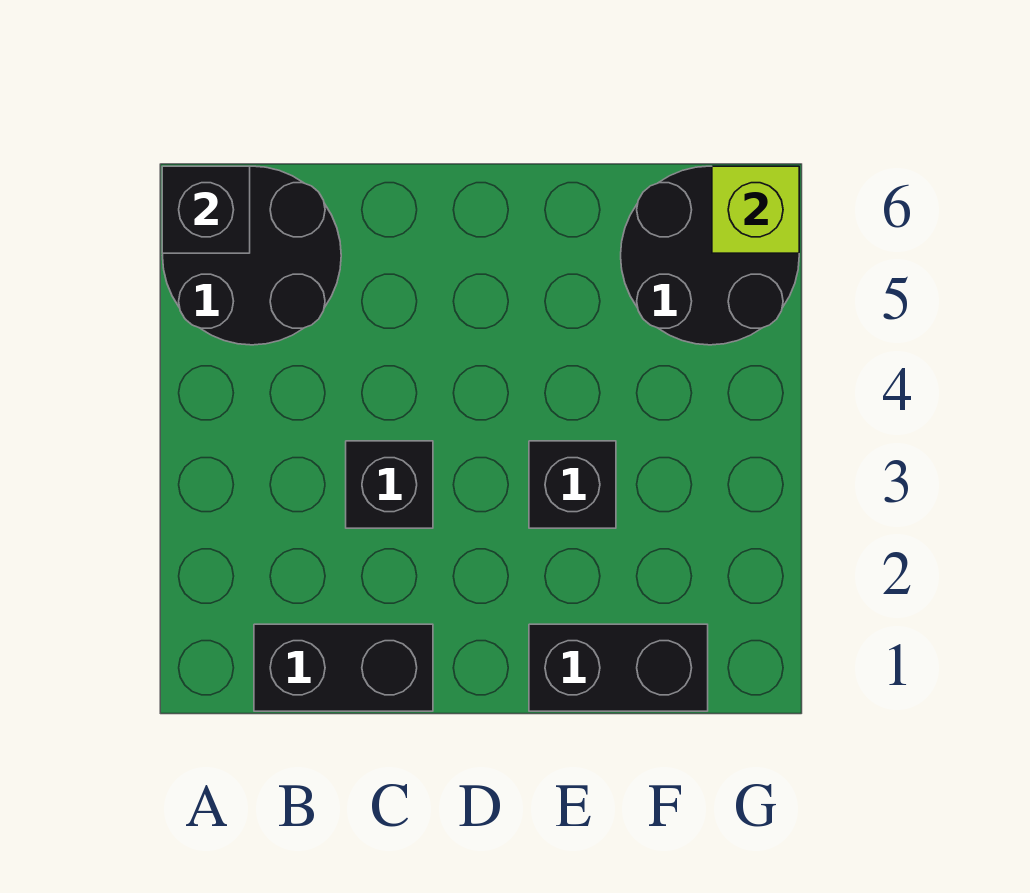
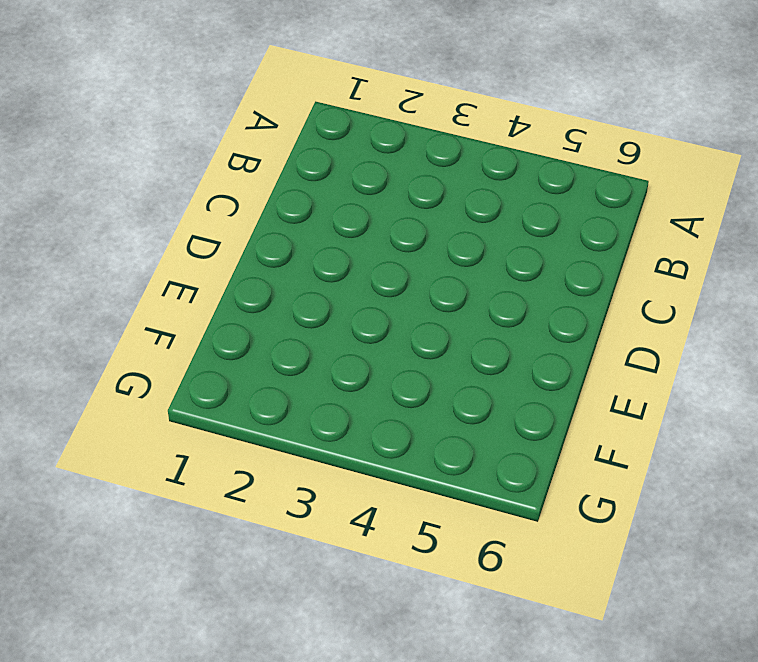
none -> black round brick A5:B6 level 1
none -> black brick B1:C1 level 1

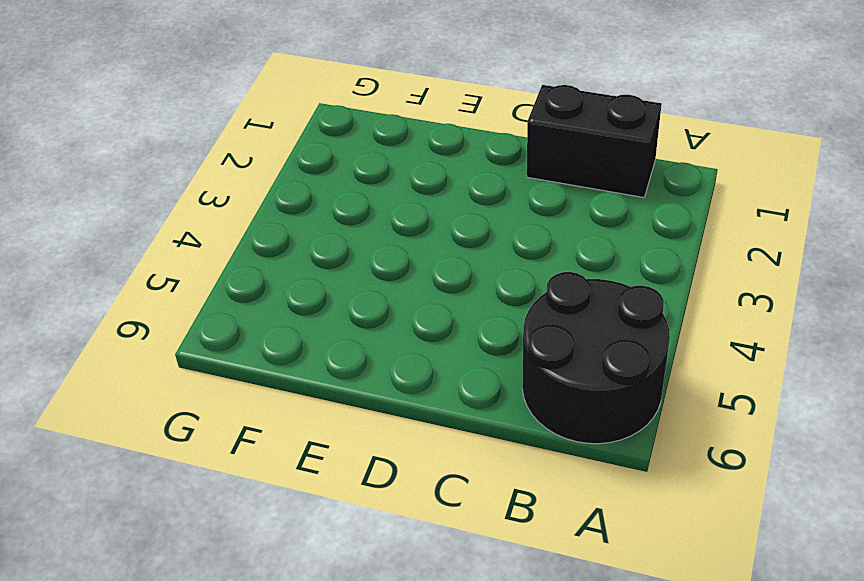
none -> black brick C3 level 1
none -> black brick E1:F1 level 1

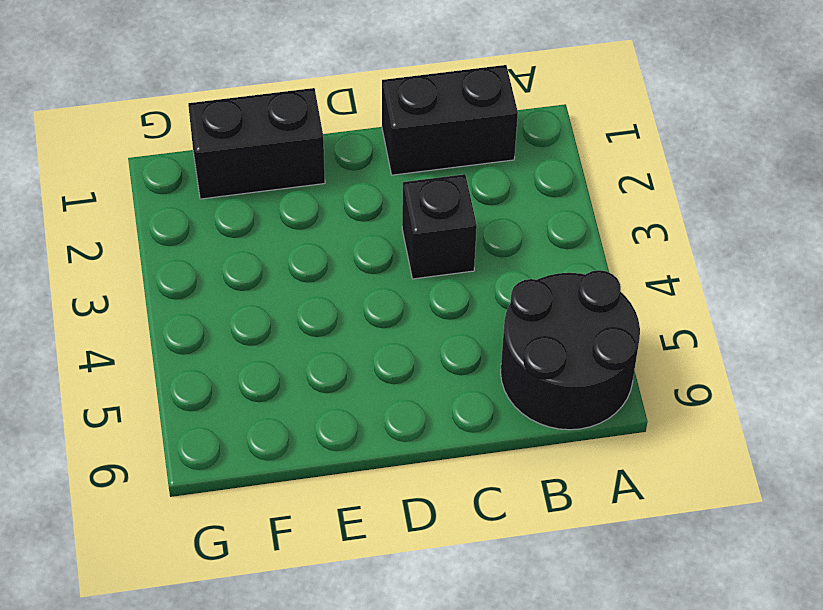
none -> black brick E3 level 1
none -> black round brick F5:G6 level 1

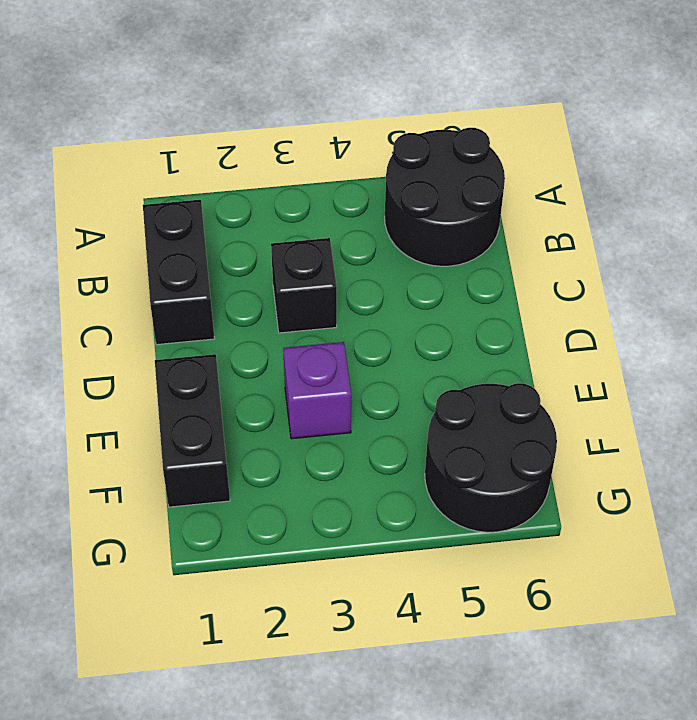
purple brick E3 level 1 -> black brick E3 level 1
none -> black brick A6 level 2
none -> lime brick G6 level 2

